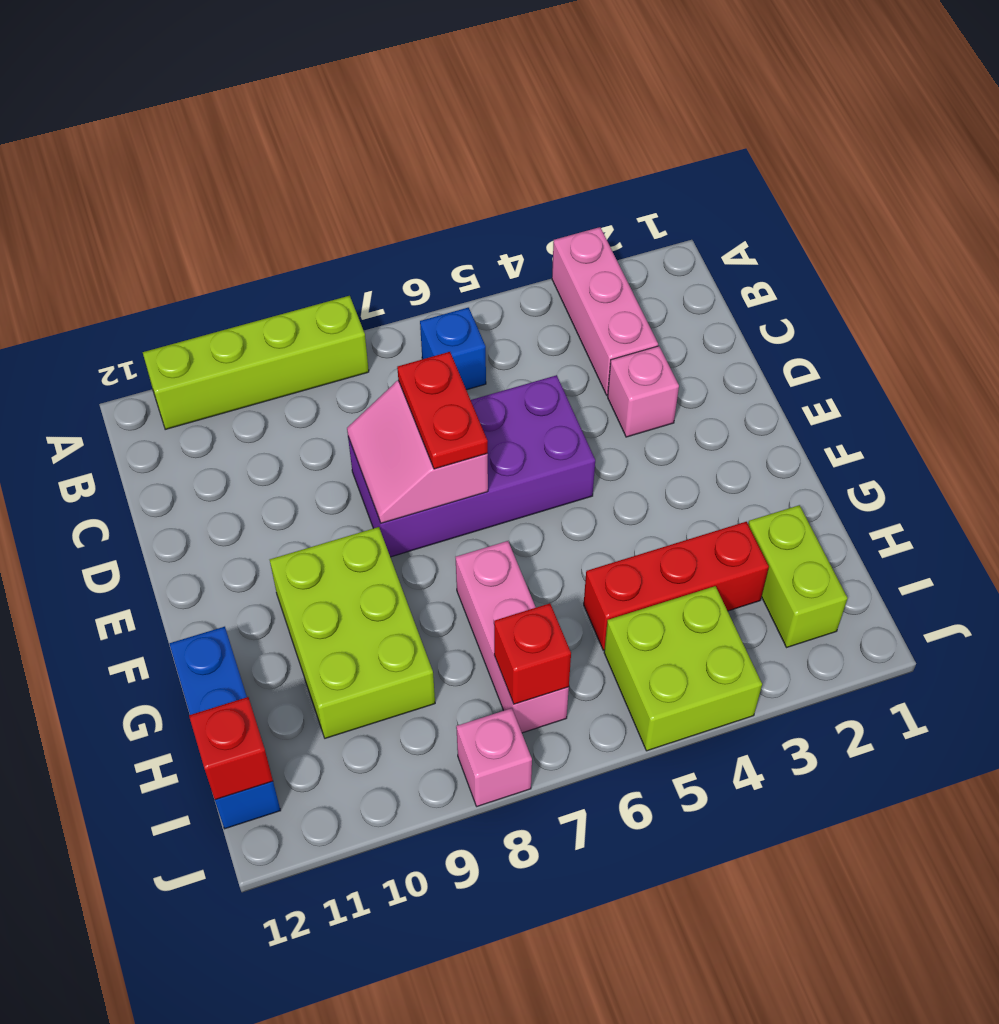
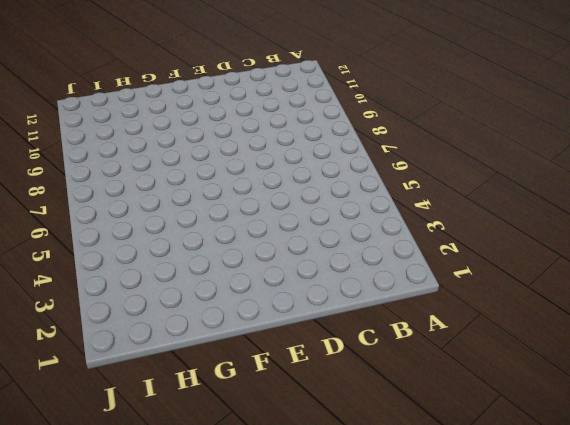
none -> pink brick A3:C3 level 1
none -> lime brick A8:A11 level 1
none -> blue brick B6 level 1

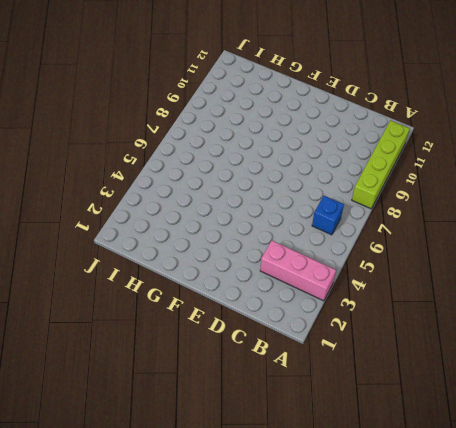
none -> pink brick D3 level 1
none -> purple brick D5:E8 level 1
none -> lime brick F9:H10 level 1

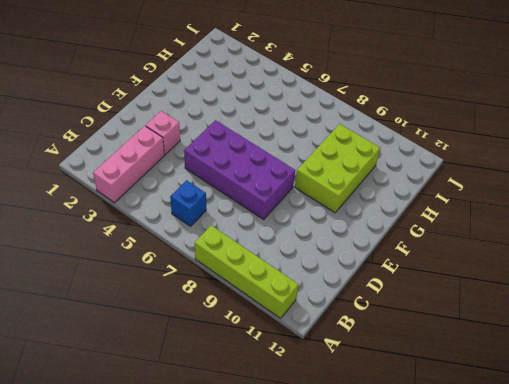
none -> pink brick G7:I7 level 1
none -> blue brick G12:I12 level 1
none -> lime brick H2:I2 level 1

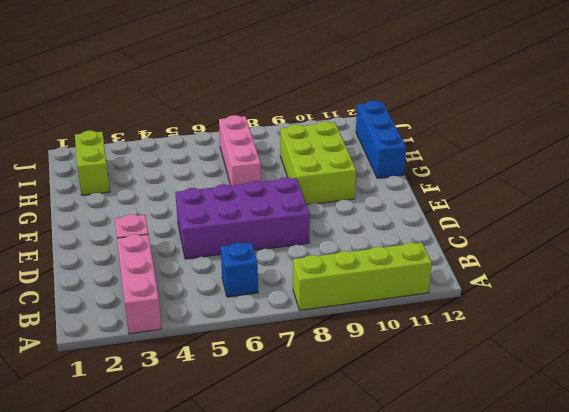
none -> red brick H3:H5 level 1
none -> lime brick I4:J5 level 1
none -> pink brick J8 level 1

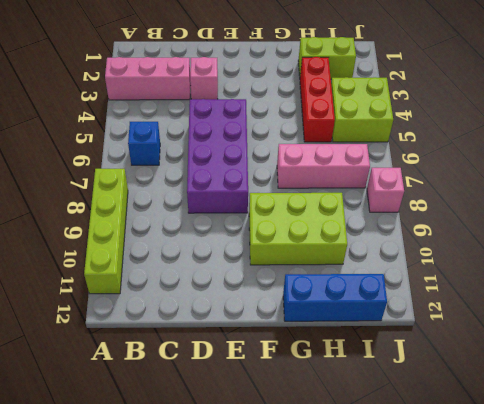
none -> pink slope D7:E8 level 2 top 7
none -> red brick I7 level 2
none -> red brick I12 level 2

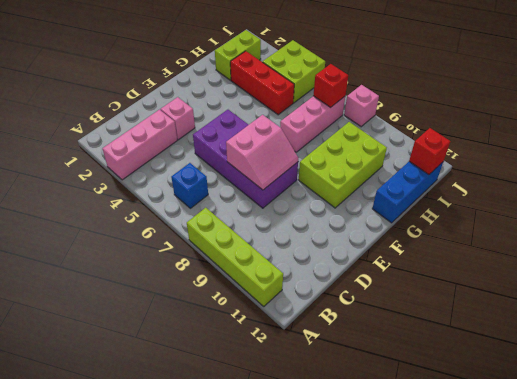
none -> red plate D7:E7 level 3

